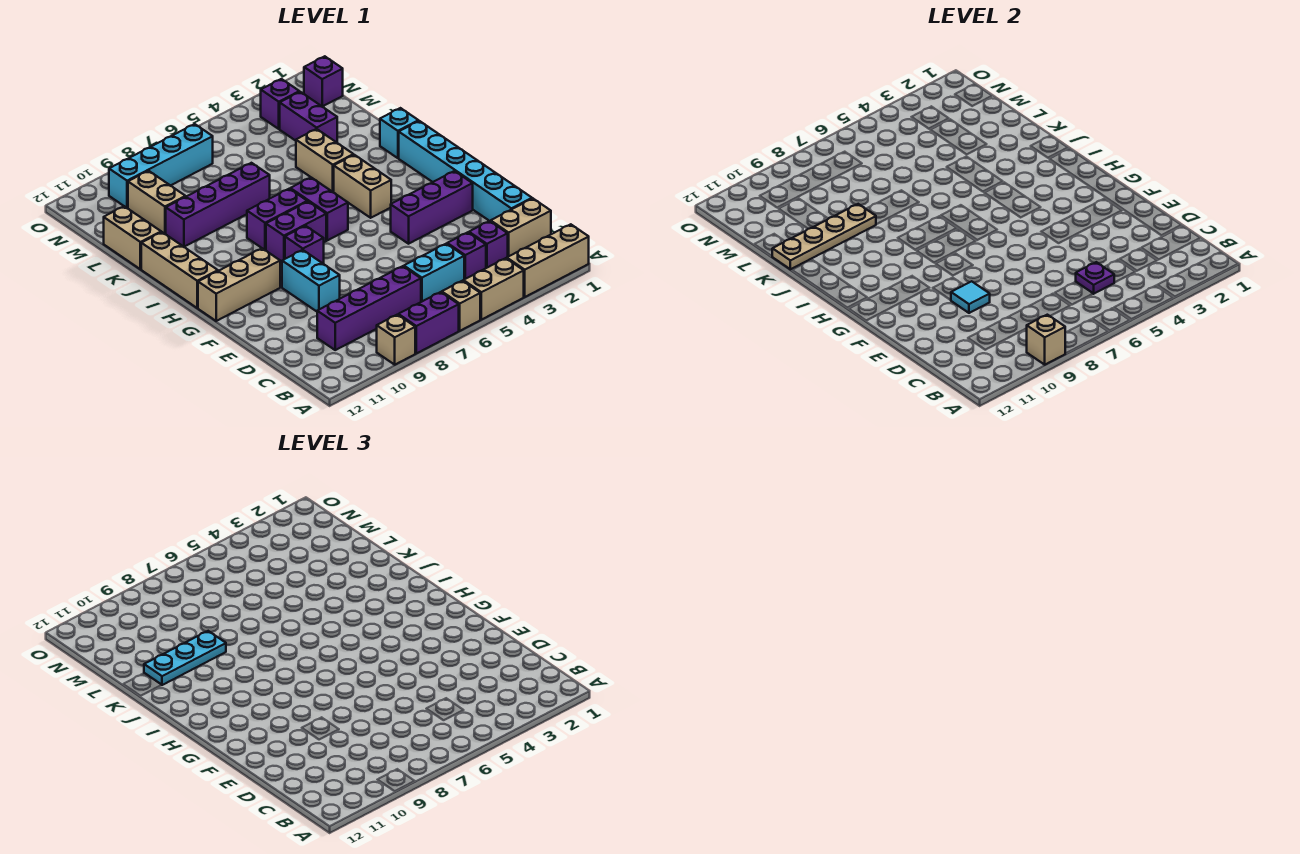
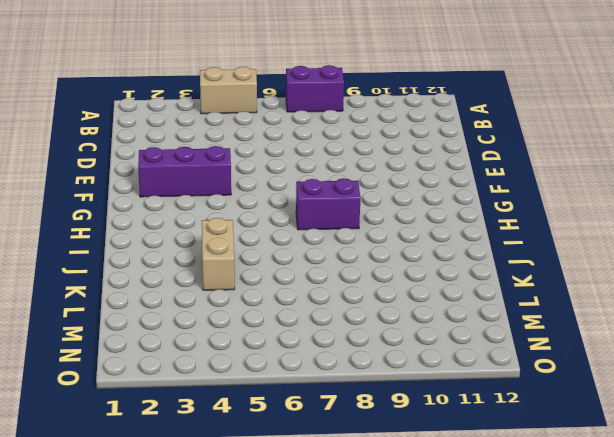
none -> tan brick A1:A3 level 1
none -> tan brick A6 level 1
none -> tan brick A9 level 1
none -> tan brick C1:C2 level 1

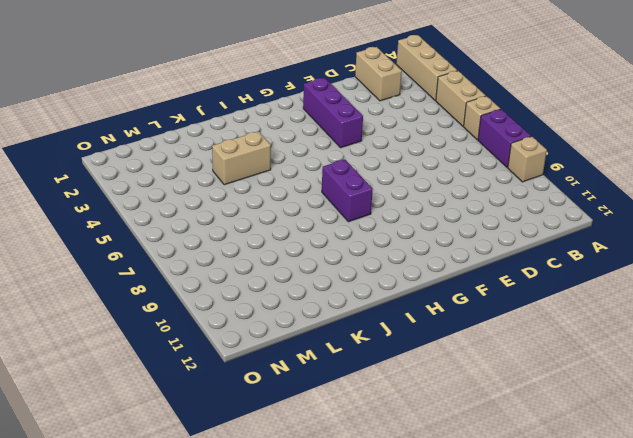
none -> purple brick C3 level 1
none -> purple brick C4 level 1
none -> cyan brick C5:C6 level 1
none -> purple brick C7:C10 level 1

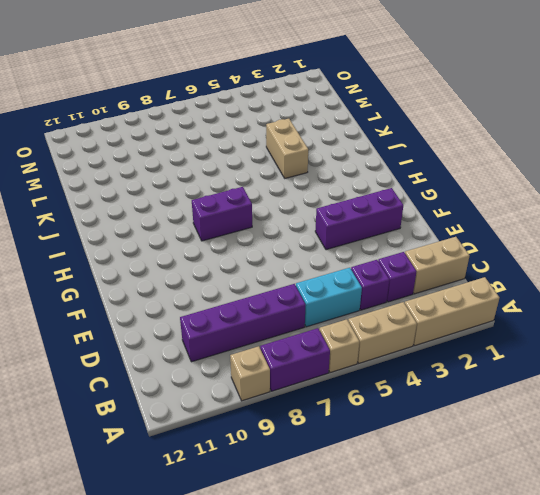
none -> cyan brick D1:I1 level 1
none -> cyan brick E9:F9 level 1
none -> purple brick G8 level 1
none -> tan brick G10:G12 level 1

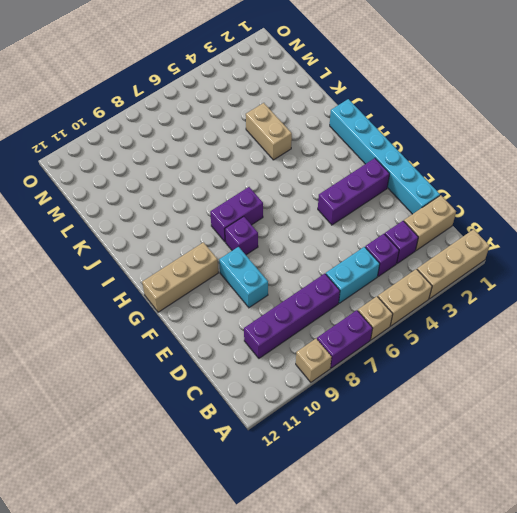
none -> tan brick H4:I4 level 1
none -> purple brick H6:I6 level 1
none -> tan brick H12:J12 level 1
none -> purple brick I7:I8 level 1

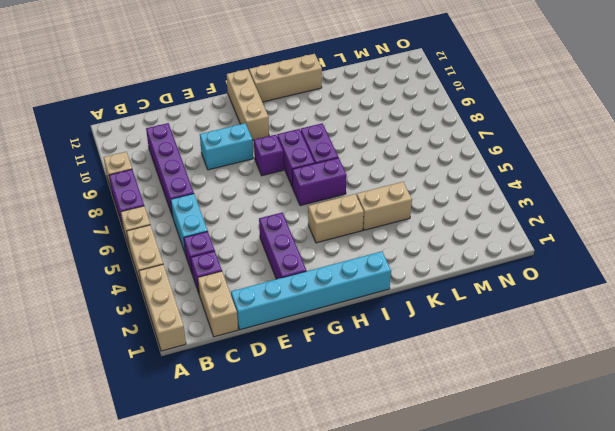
none -> cyan brick J1 level 1
none -> purple brick K7:K10 level 1
none -> tan brick K12:L12 level 1
none -> purple brick L3:M3 level 1

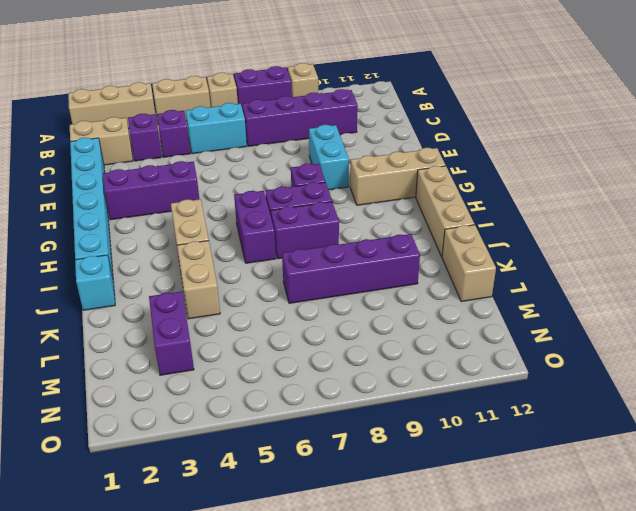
none -> tan brick L10:M10 level 1
none -> purple brick N1 level 1
none -> purple brick N3 level 1
none -> cyan brick N7:N10 level 1

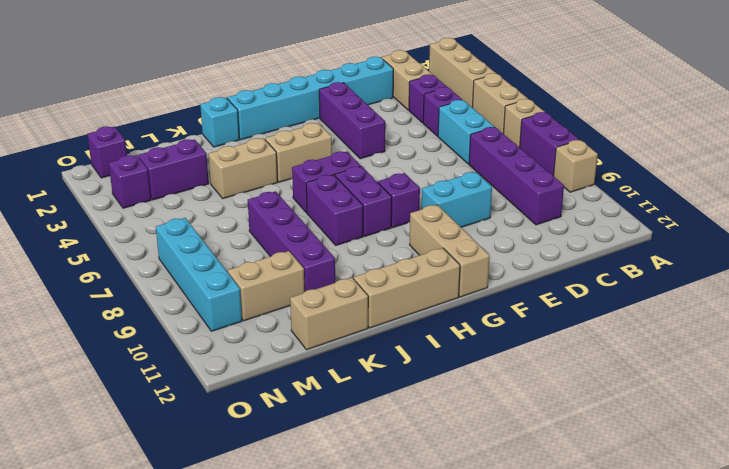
none -> tan brick A9 level 2
none -> purple plate C5 level 2
none -> cyan tile E9 level 2
none -> tan plate K9:K12 level 2

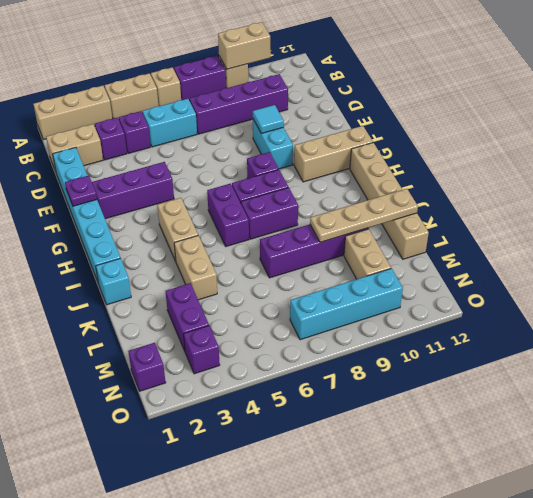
tan brick A9:A10 level 2 -> tan brick A9 level 2
purple plate F1 level 2 -> purple plate C5 level 2
none -> cyan plate K9:K11 level 3

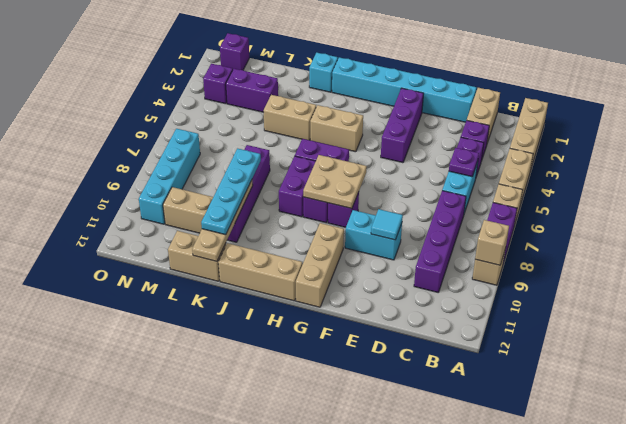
tan plate G7:H8 level 2 -> none
cyan plate K8:K11 level 3 -> cyan plate K9:K11 level 3

